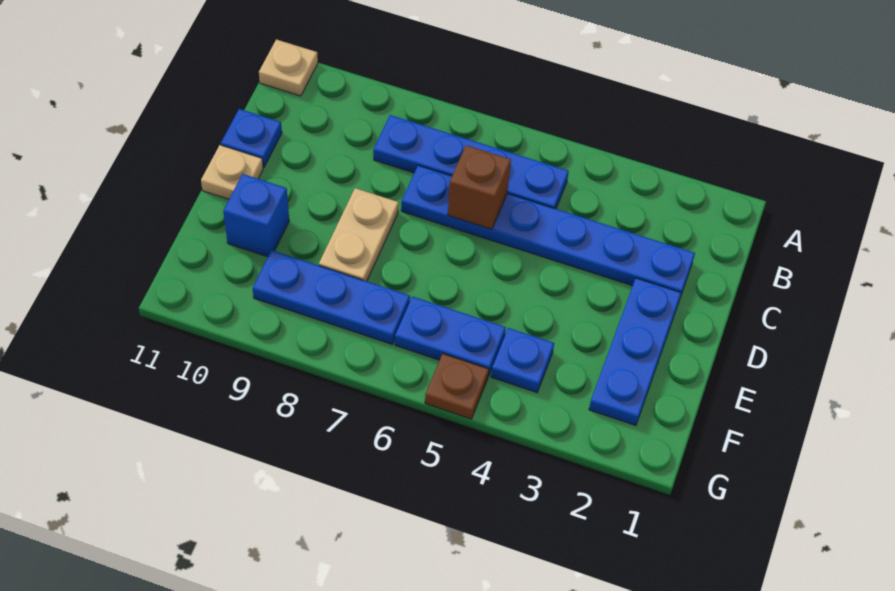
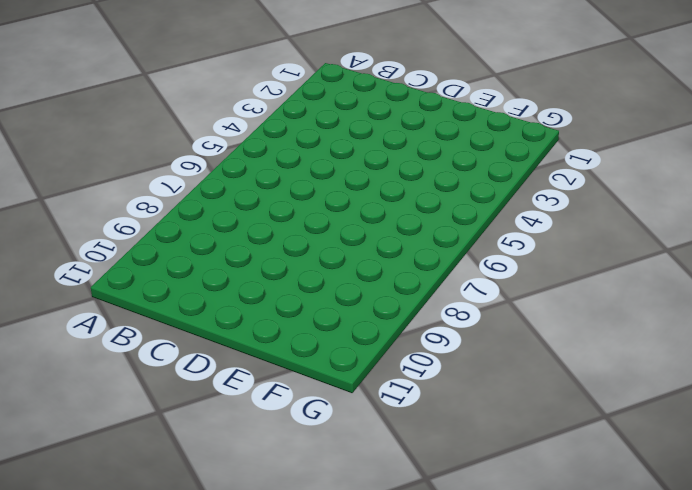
none -> tan plate A11 level 1
none -> blue plate B5:B8 level 1
none -> blue plate C2:C7 level 1

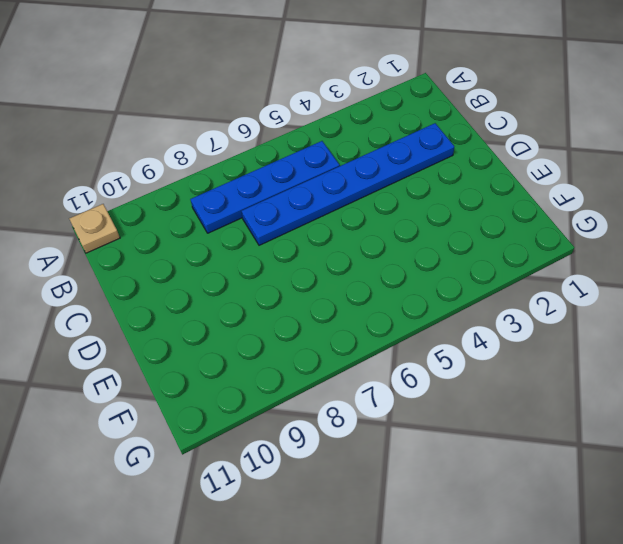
none -> blue plate C11 level 1
none -> blue plate D2:F2 level 1
none -> tan plate D8:E8 level 1

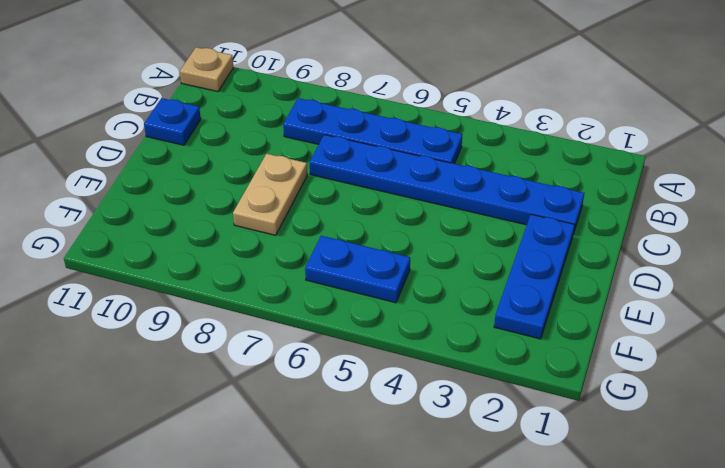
none -> tan plate D11 level 1
none -> blue brick E10 level 1
none -> blue plate F4 level 1

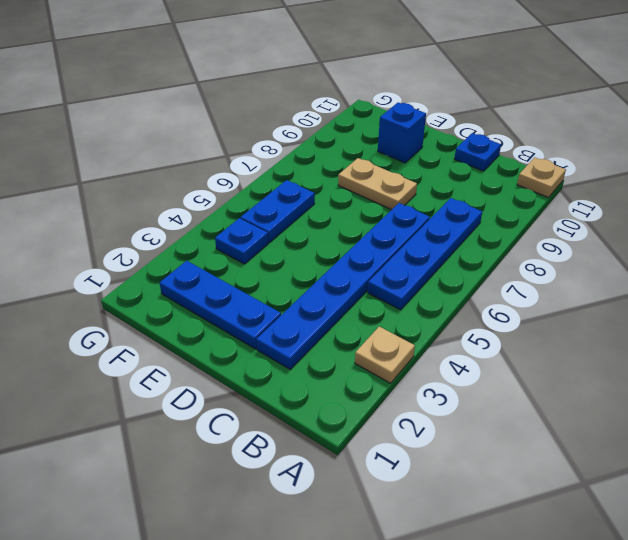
tan plate A3 level 1 -> tan plate D11 level 1
none -> blue plate F7:F9 level 1
none -> brown plate G5 level 1
none -> brown brick C6 level 2

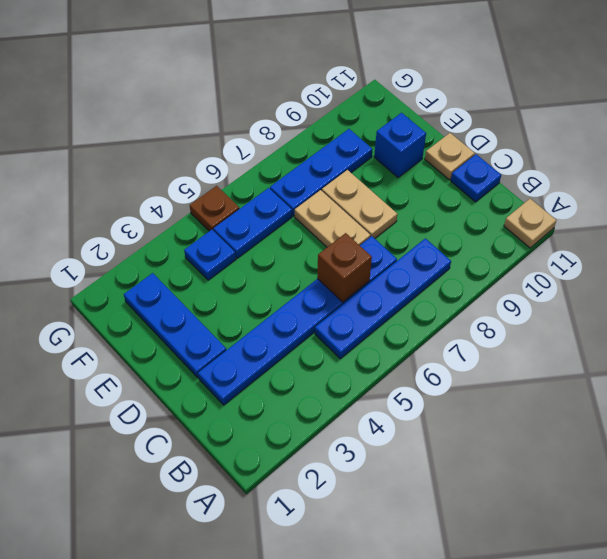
tan plate D7:E7 level 1 -> none

